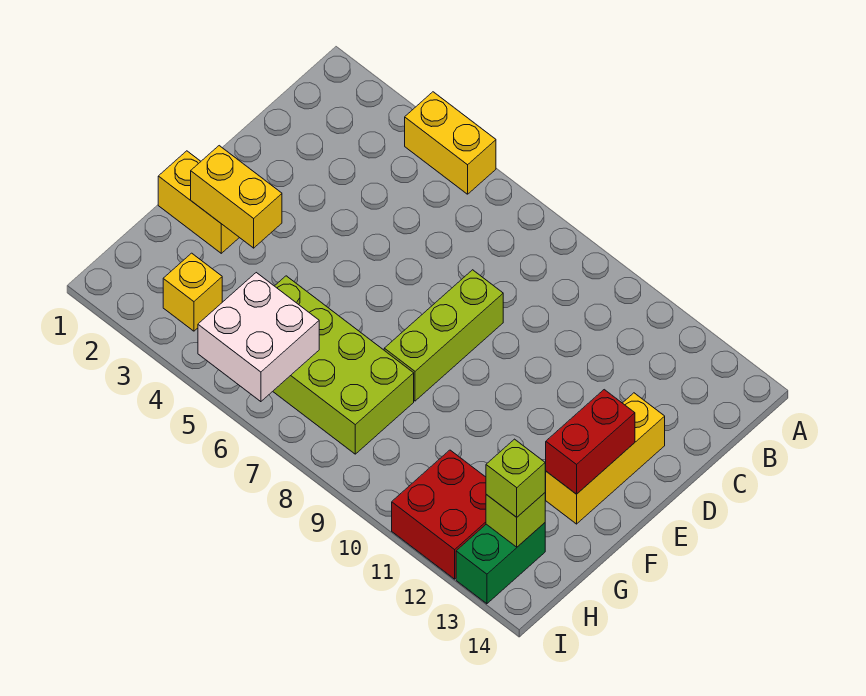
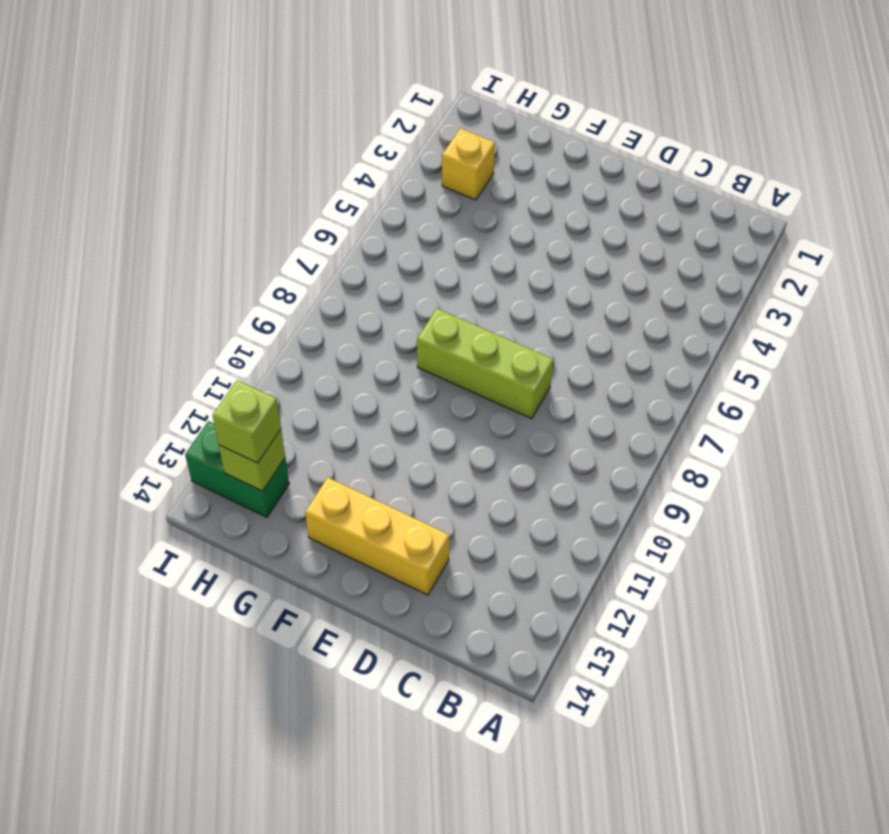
none -> yellow brick A4:A5 level 1
none -> yellow brick F1:F2 level 1
none -> lime brick G5:H8 level 1

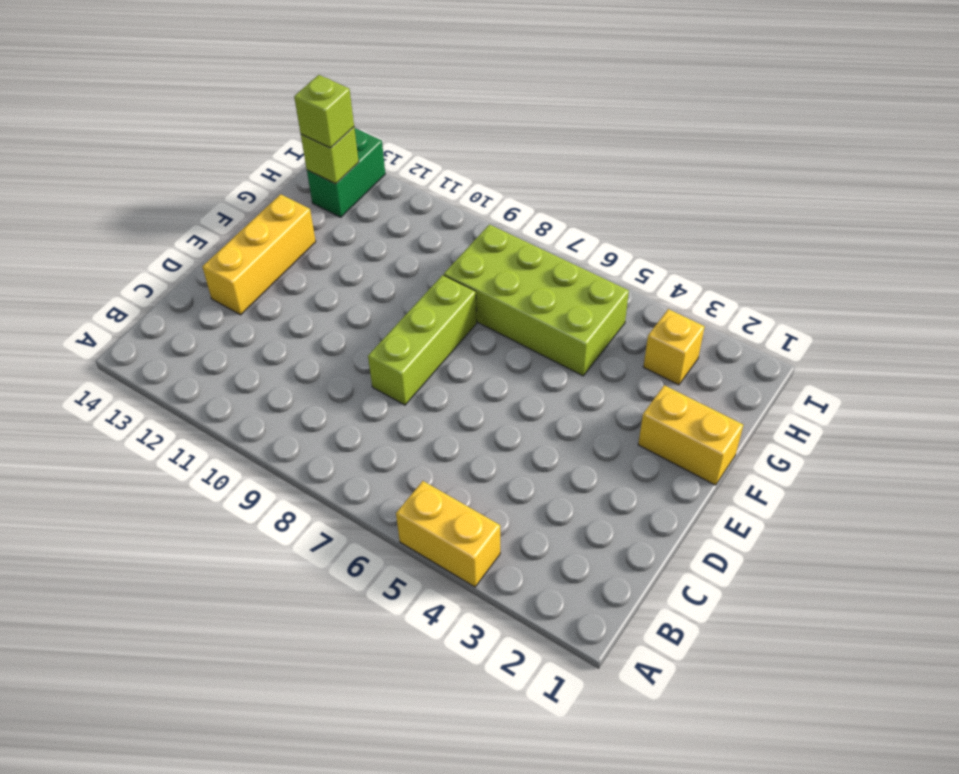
none -> red brick H11:I12 level 1
none -> red brick E13:F13 level 2
none -> yellow brick F2:F3 level 2

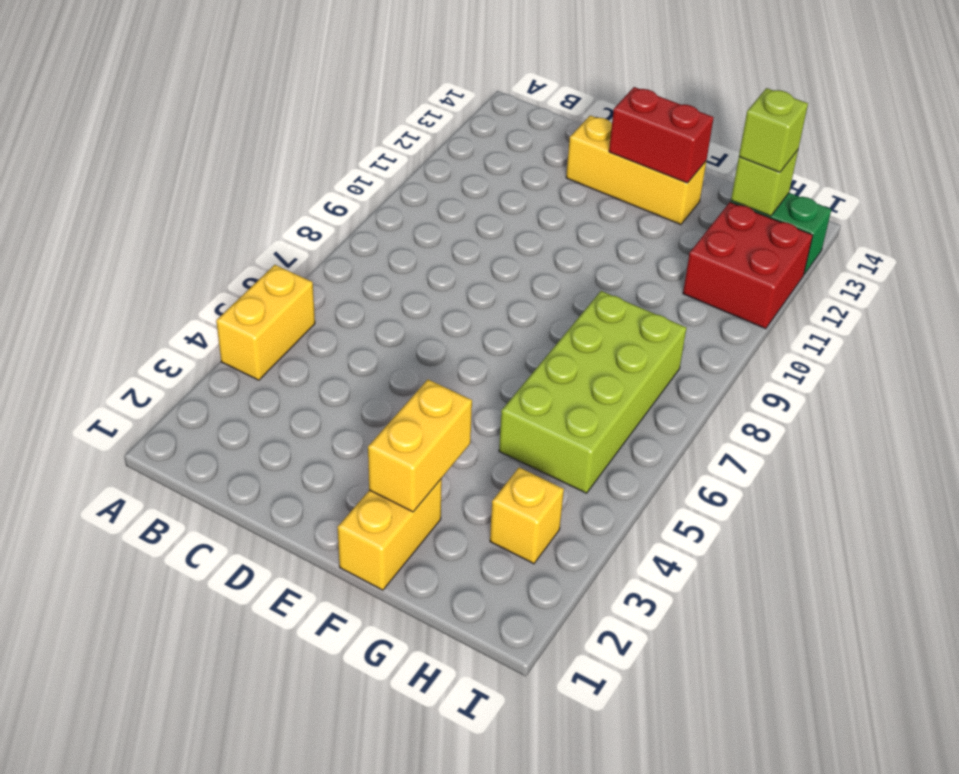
none -> lime brick D8:F8 level 1
none -> white brick H5:I6 level 2

